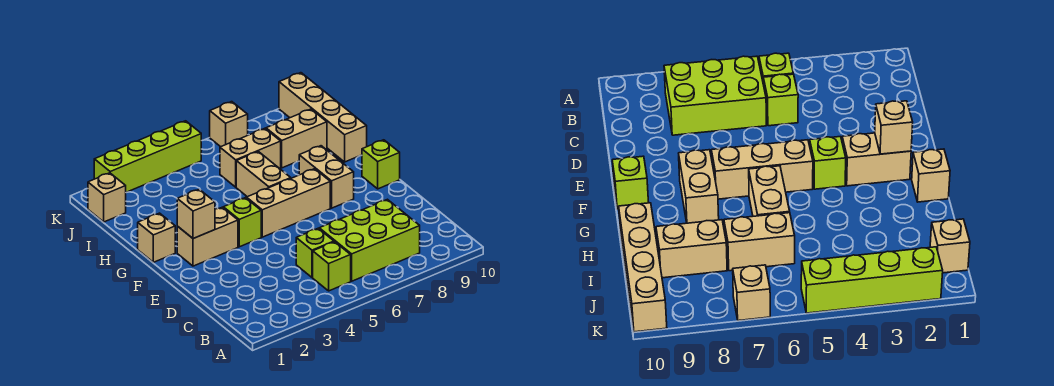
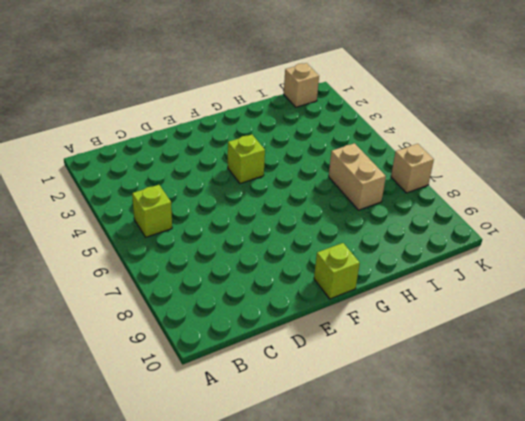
none -> lime brick B6:C8 level 1
none -> lime brick C5 level 1
none -> tan brick F2:F3 level 1

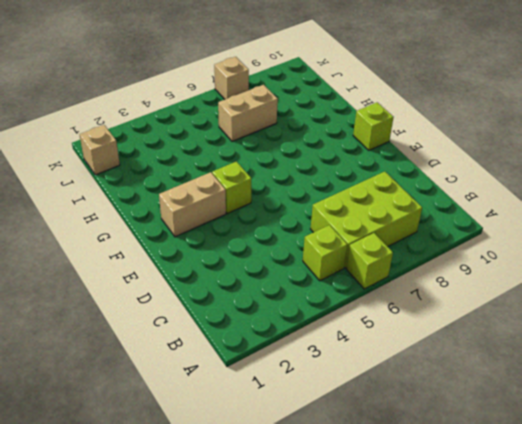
lime brick A6 level 1 -> lime brick C5 level 1
none -> tan brick F5:F7 level 1
none -> tan brick F8:G8 level 1
none -> tan brick G1 level 1

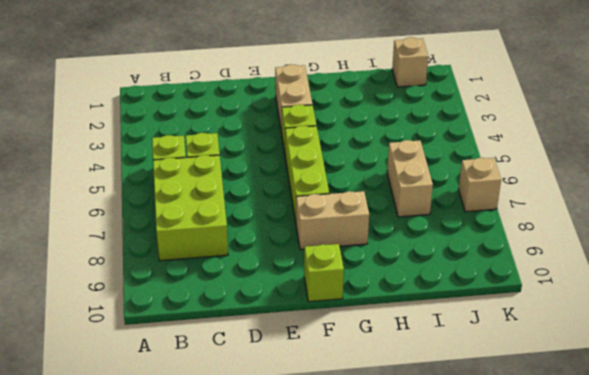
lime brick F5:F7 level 1 -> tan brick F5:F7 level 1
none -> tan brick G1 level 1
none -> tan brick G6:H6 level 1
none -> tan brick H10:K10 level 1

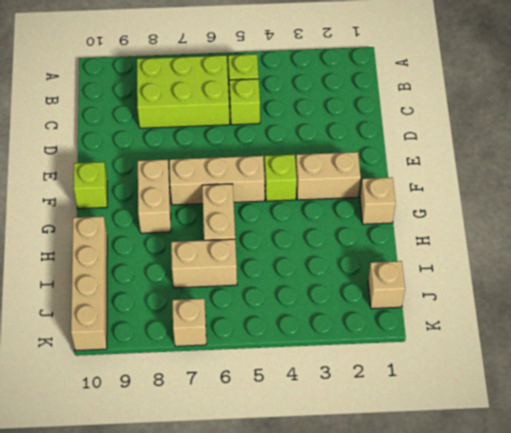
none -> tan brick I8:I9 level 1
none -> lime brick K2:K5 level 1
none -> tan brick F2 level 2

